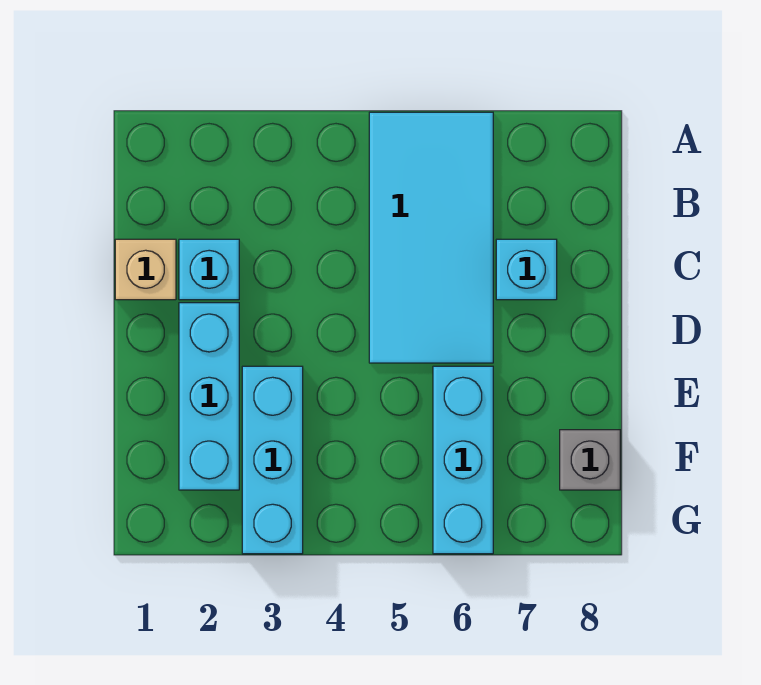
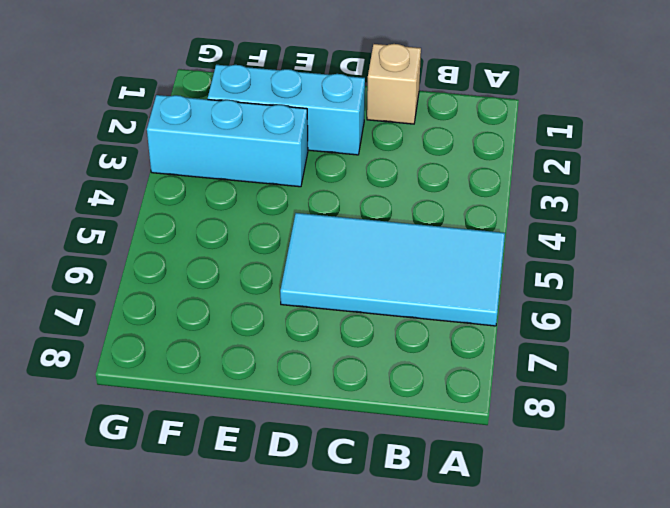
none -> cyan brick C2 level 1
none -> cyan brick C7 level 1

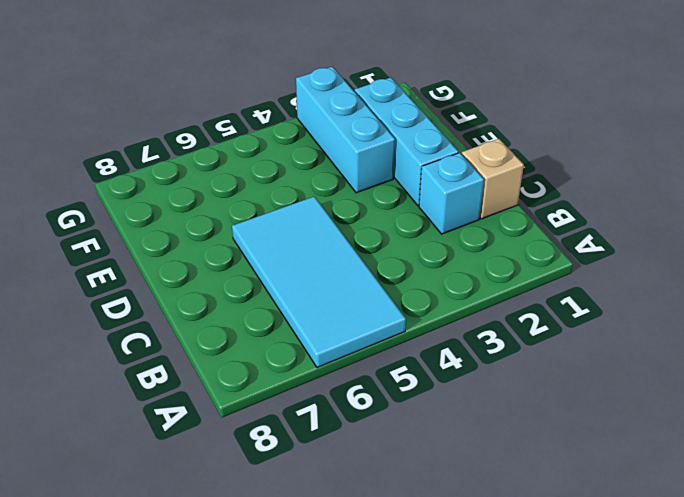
none -> cyan brick C7 level 1
none -> cyan brick E6:G6 level 1

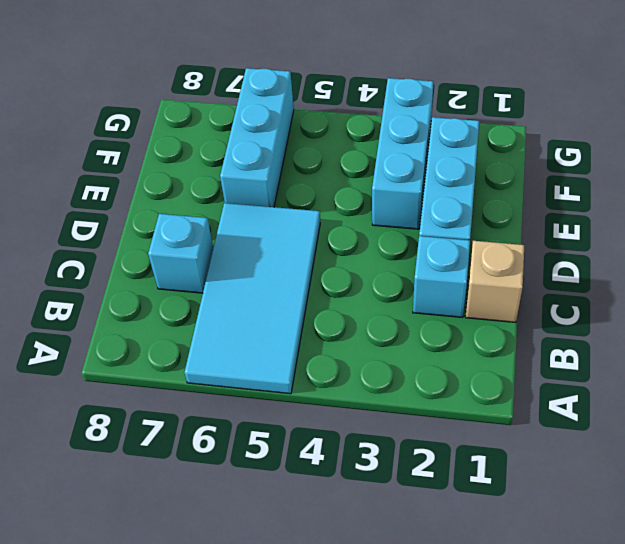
none -> grey brick F8 level 1

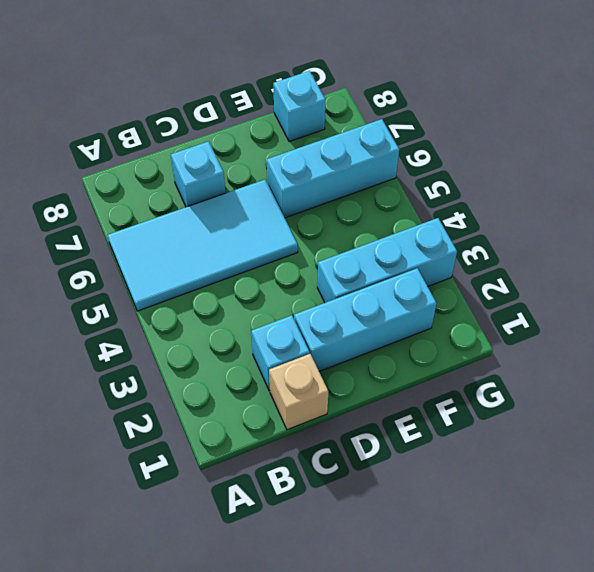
cyan brick F8 level 1 -> grey brick F8 level 1

